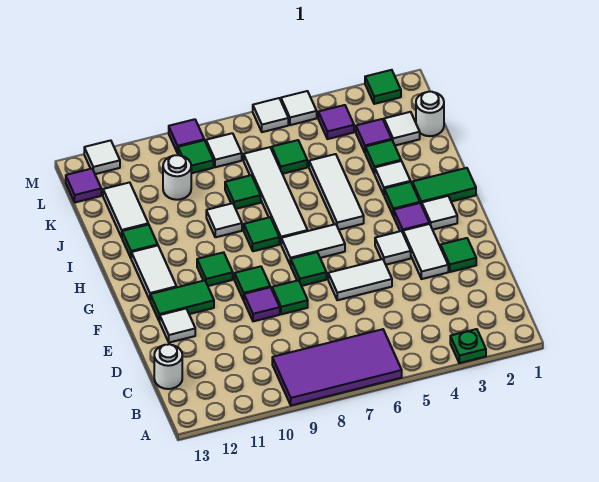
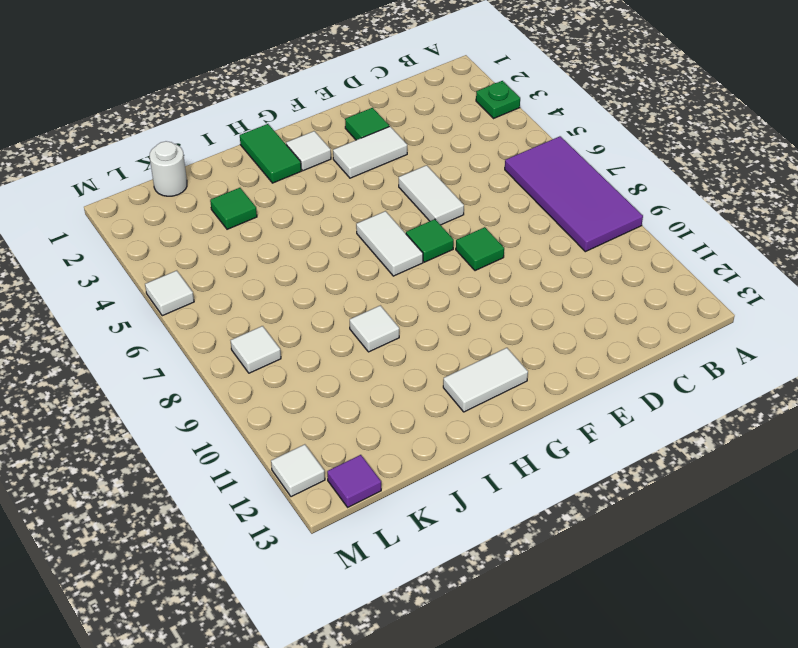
none -> white round brick C13 level 1
none -> purple tile E9 level 1
none -> white tile E12 level 1
none -> white tile F4 level 1

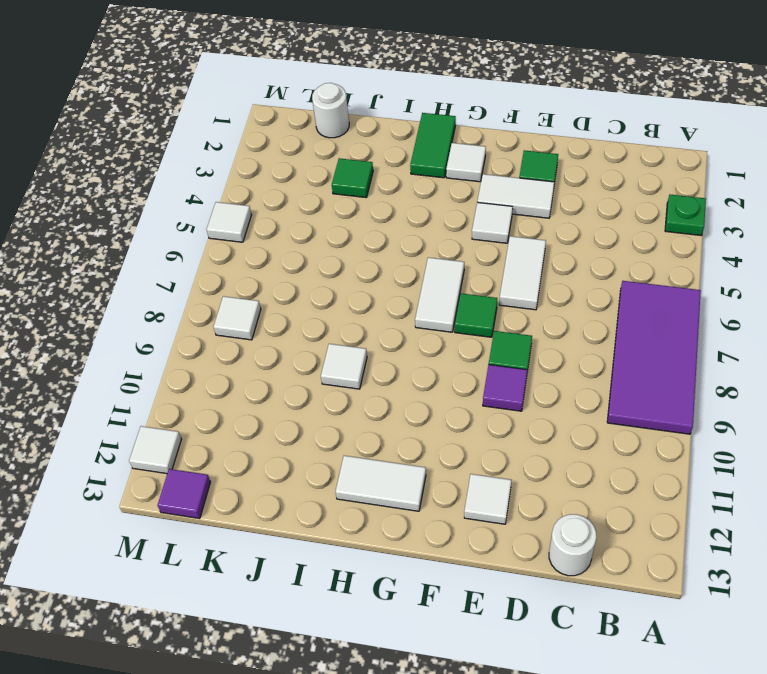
none -> green tile F9 level 1
none -> green tile F11:F12 level 1
none -> purple tile G3 level 1
none -> green tile G10 level 1

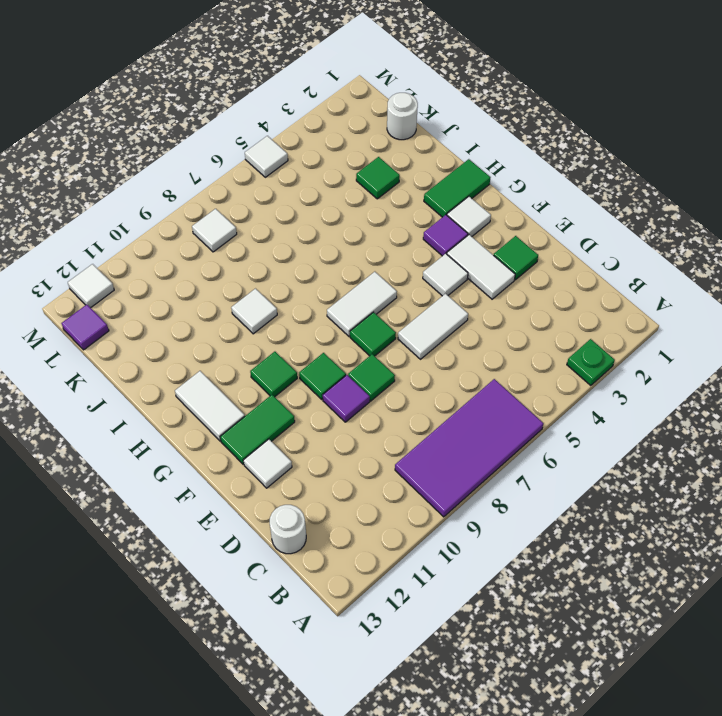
none -> green tile H3 level 1
none -> white tile H5:J5 level 1
none -> white tile H7:K7 level 1
none -> green tile H8 level 1

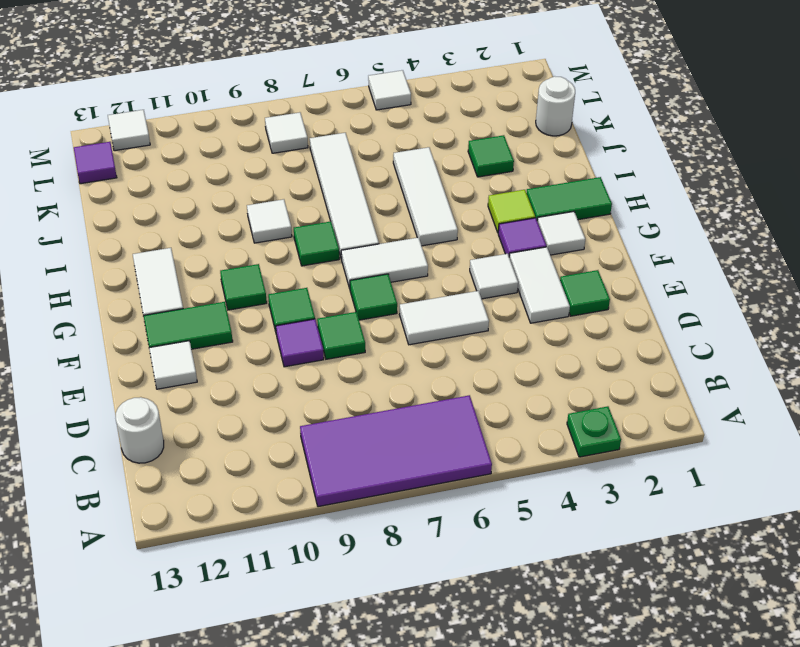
lime tile H3 level 1 -> green tile H3 level 1
none -> white tile I3 level 1
none -> green tile I12 level 1
none -> green tile J8 level 1
none -> white tile J12:K12 level 1

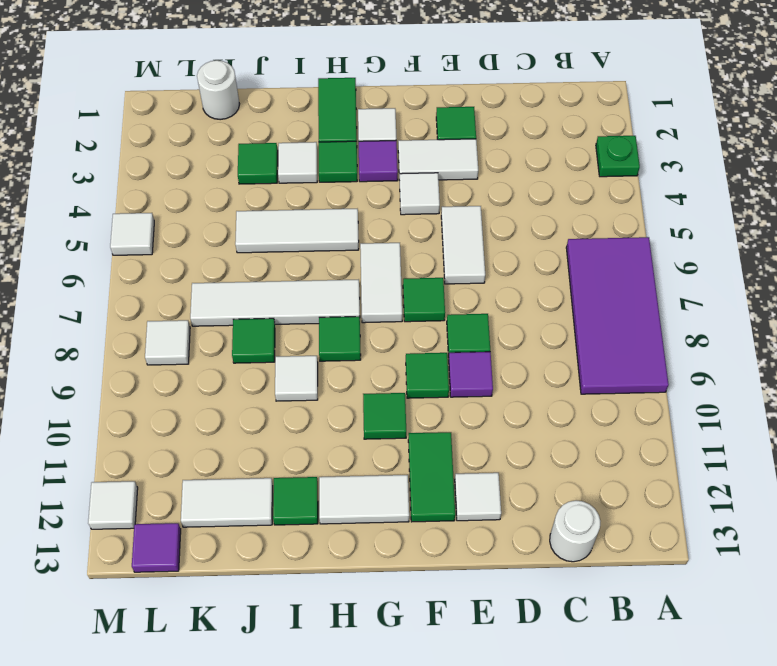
none -> white tile K2 level 1
none -> purple tile K3 level 1
none -> green tile K6 level 1
none -> white round brick K10 level 1

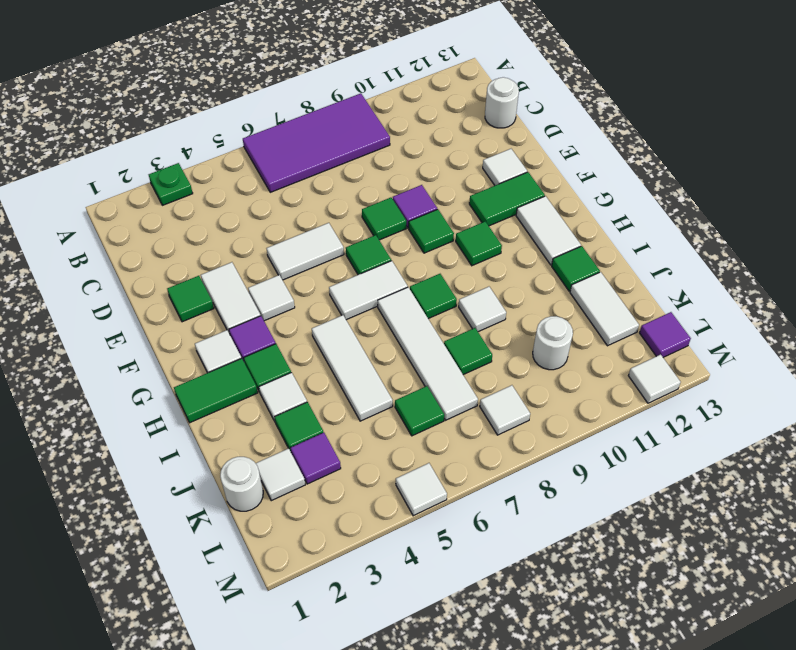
none -> purple tile L4 level 1
none -> green tile L9 level 1
none -> green tile M2 level 1
none -> white tile M6 level 1

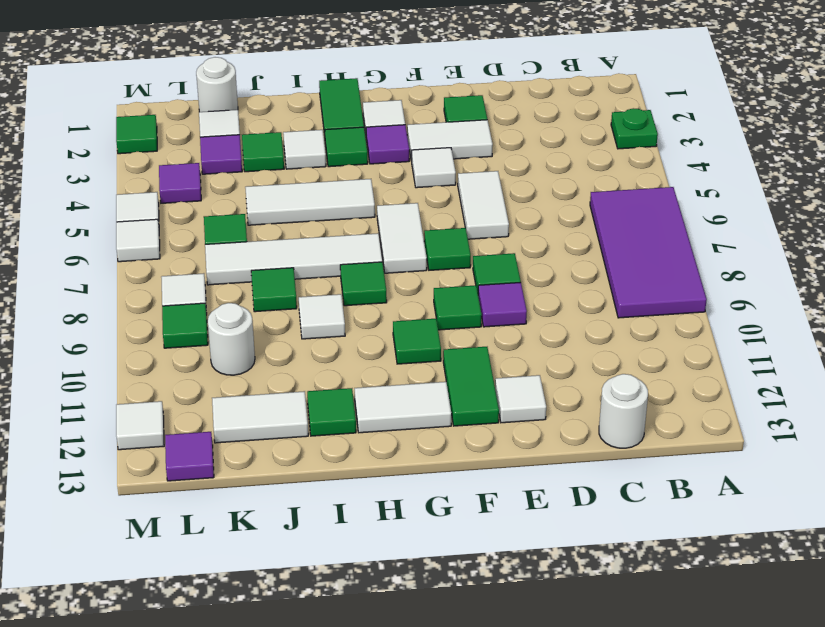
none -> purple tile M9 level 1

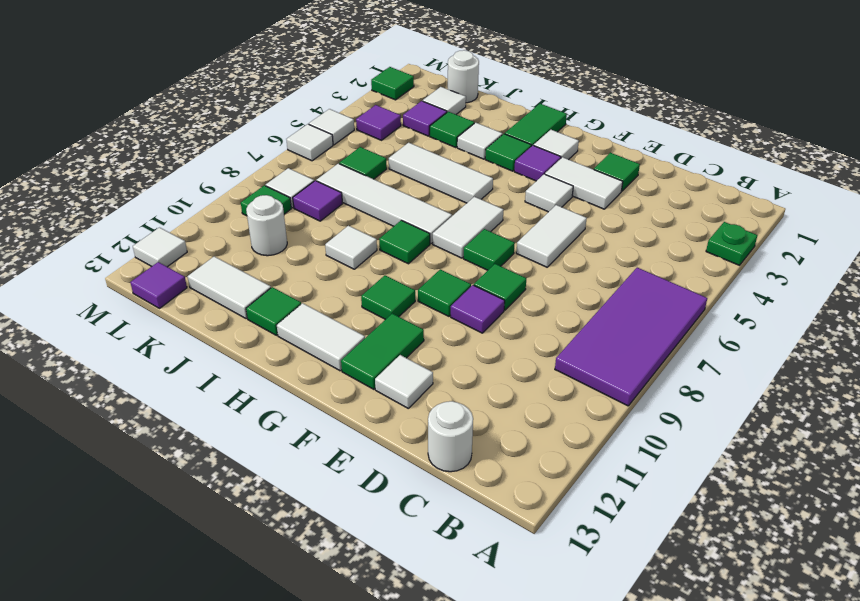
purple tile K8 level 1 -> purple tile M9 level 1
none -> green tile J8 level 1

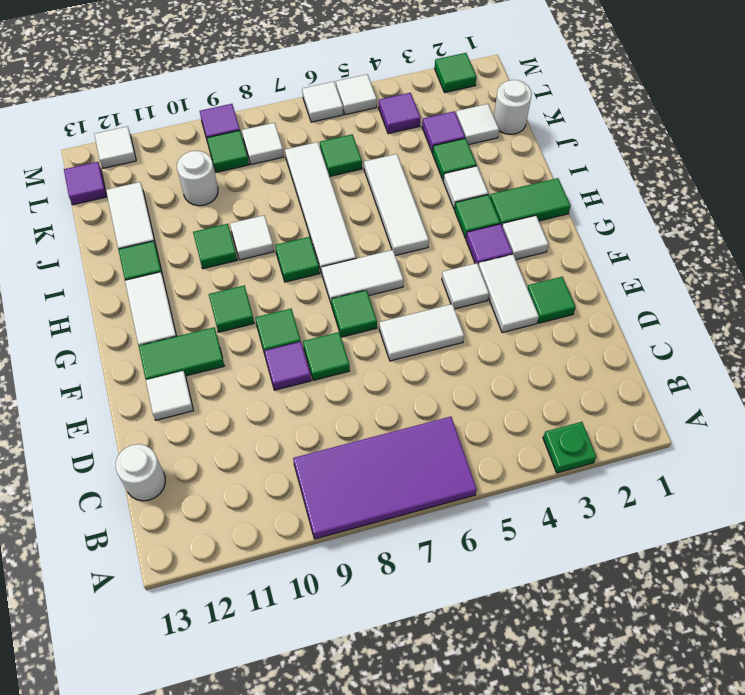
green tile I10 level 1 -> green tile J8 level 1

